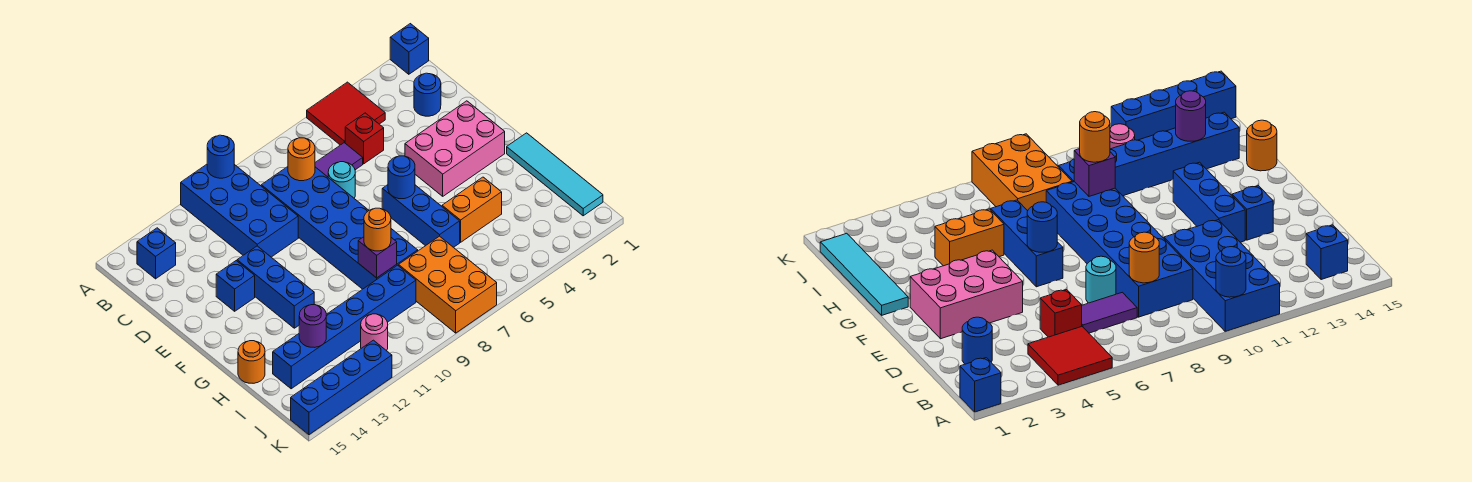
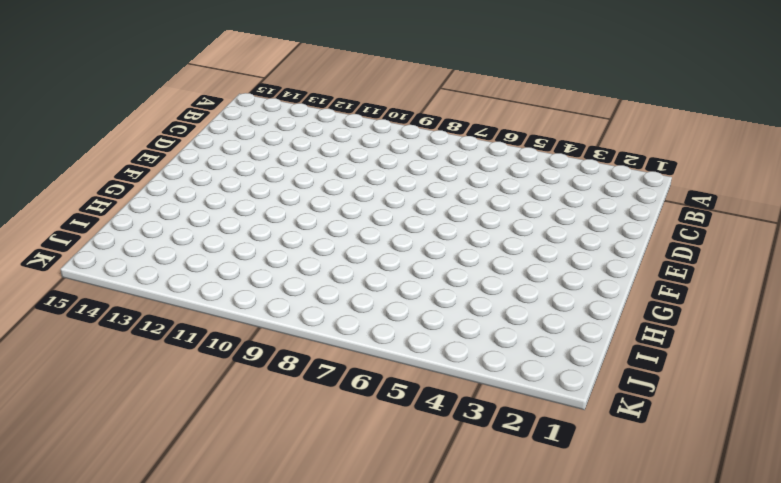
none -> blue brick A1 level 1
none -> red tile A4:B5 level 1
none -> blue brick A10:D11 level 1

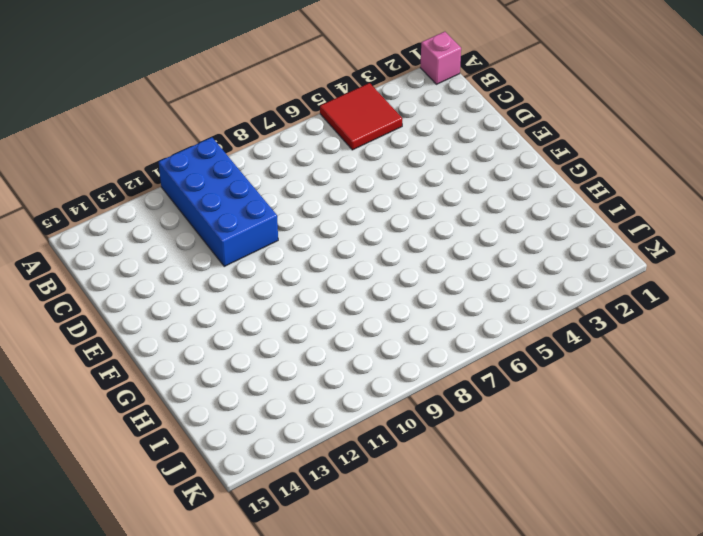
pink brick A1 level 1 -> blue brick A1 level 1
none -> blue brick B14 level 1
none -> blue round brick C2 level 1
none -> red brick C5 level 1

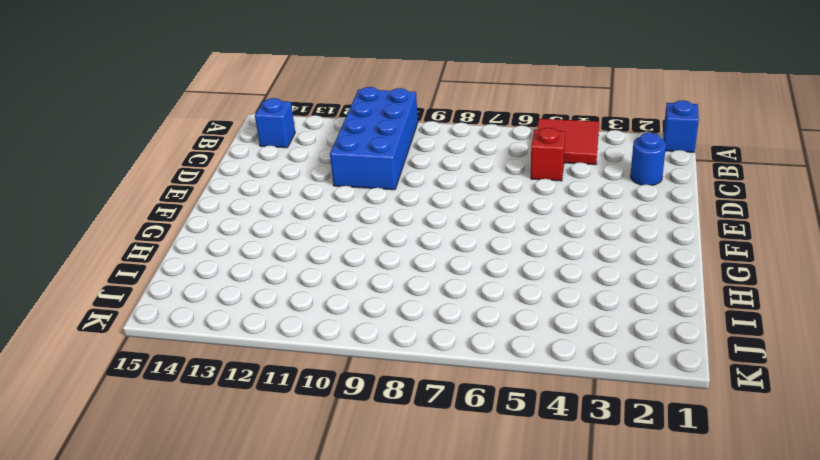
none -> purple tile C6:C7 level 1
none -> blue brick C8:H9 level 1
none -> cyan round brick D7 level 1

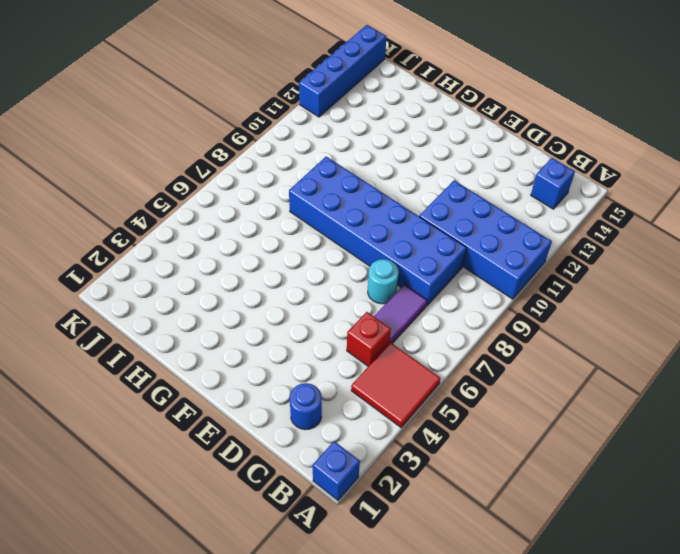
none -> pink brick E2:F4 level 1
none -> blue brick E12:G12 level 1
none -> blue brick E13 level 1

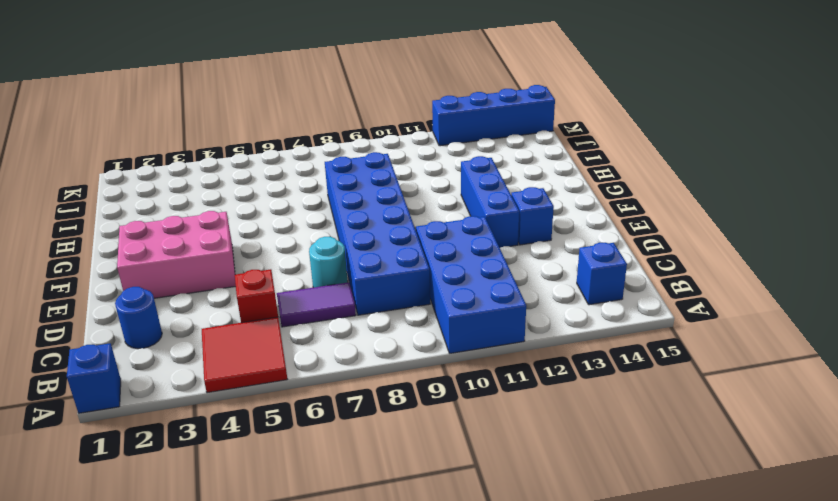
none -> blue brick F6:H6 level 1
none -> cyan tile G1:J1 level 1
none -> orange brick H4:H5 level 1

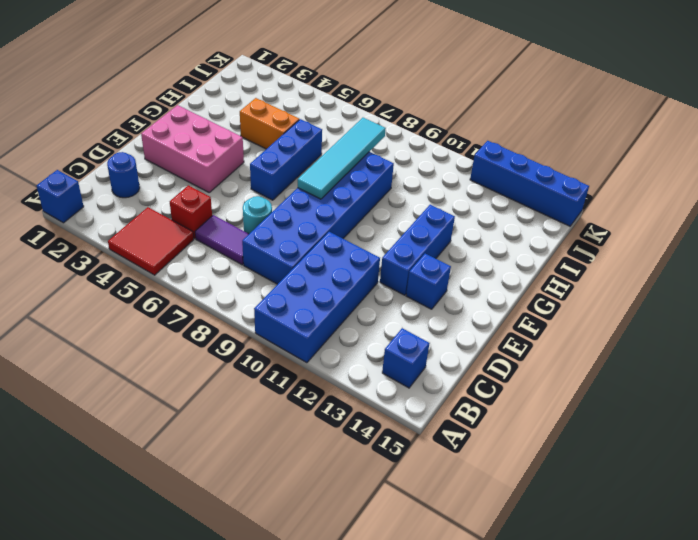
cyan tile F8:I8 level 2 -> cyan tile G1:J1 level 1
none -> orange round brick H15 level 1
none -> orange brick I7:K8 level 1
none -> blue brick I9:I14 level 1

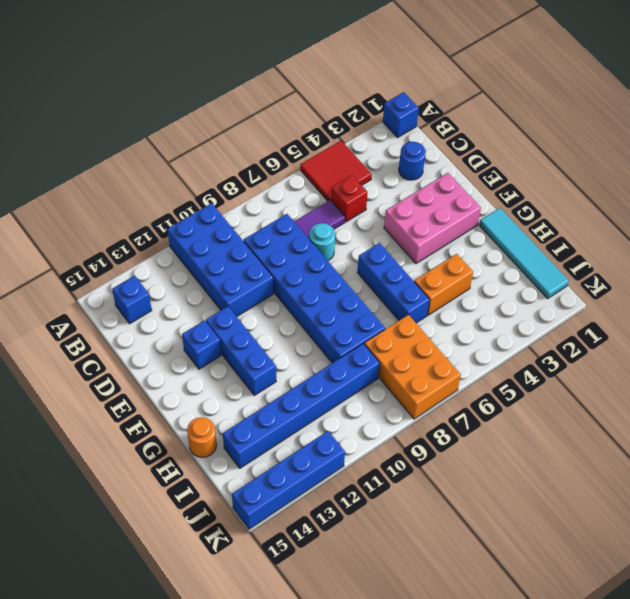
none -> pink round brick J11 level 1
none -> blue round brick A10 level 2
none -> orange round brick C8 level 2

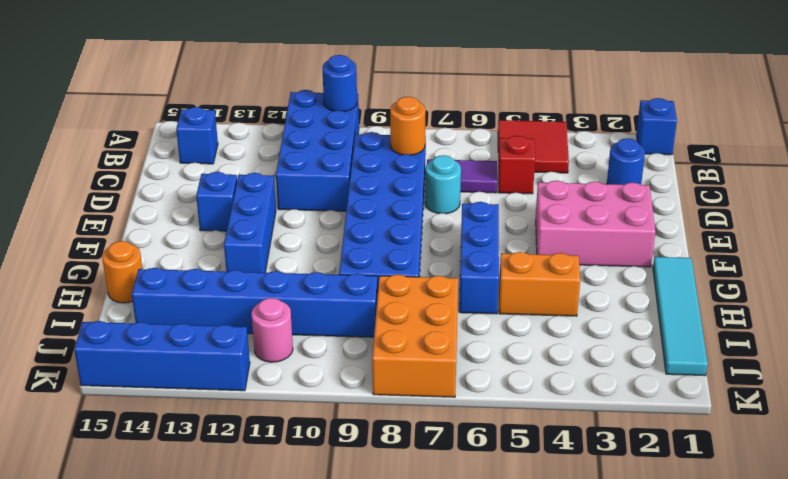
none -> blue round brick F6 level 2
none -> purple brick H9 level 2
none -> purple round brick I13 level 2

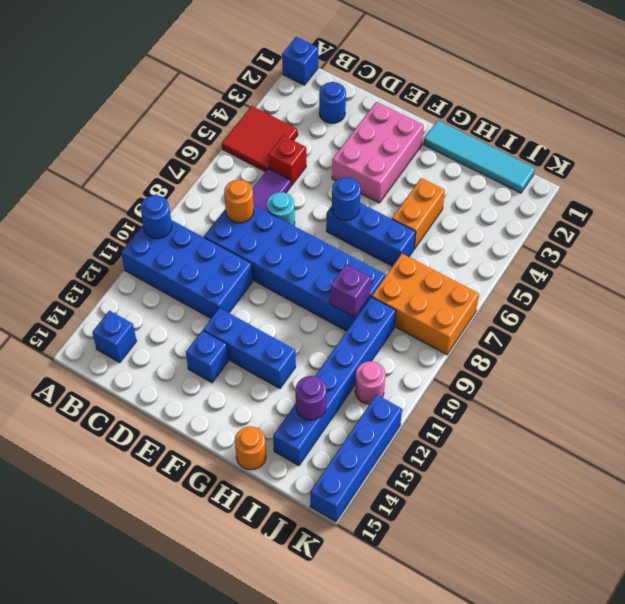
none -> orange round brick H9 level 3

